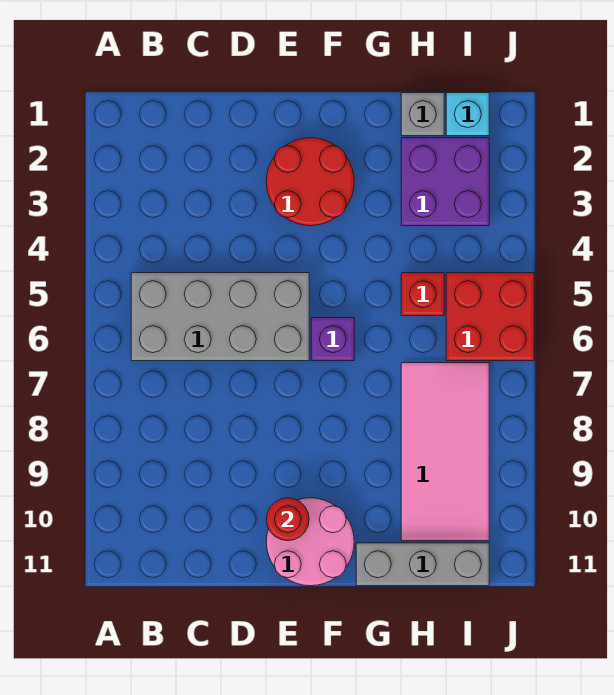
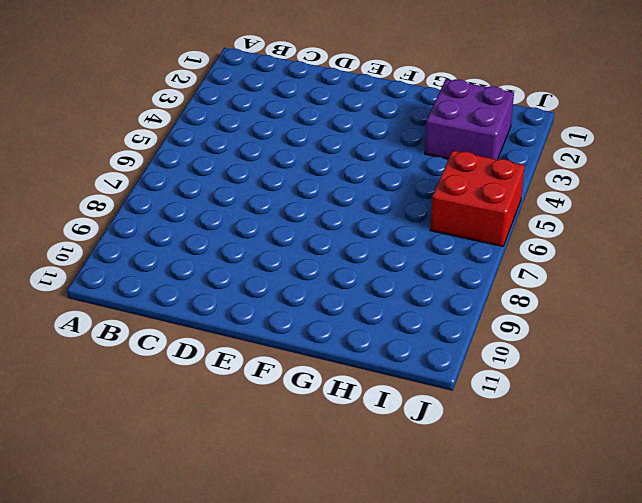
none -> grey brick B5:E6 level 1
none -> red round brick E2:F3 level 1
none -> pink round brick E10:F11 level 1

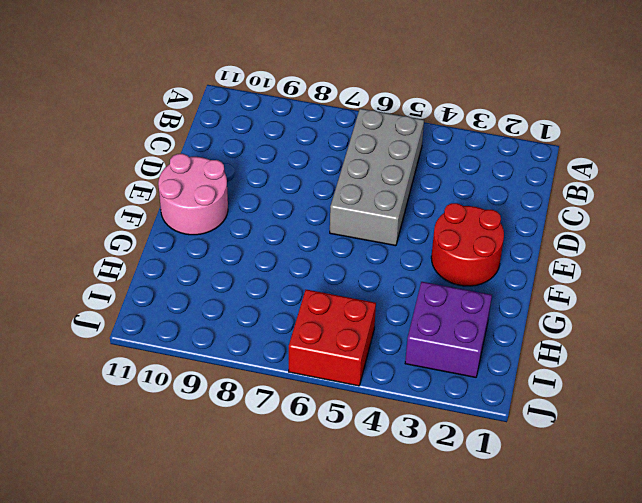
none -> purple brick F6 level 1
none -> grey brick G11:I11 level 1
none -> grey brick H1 level 1

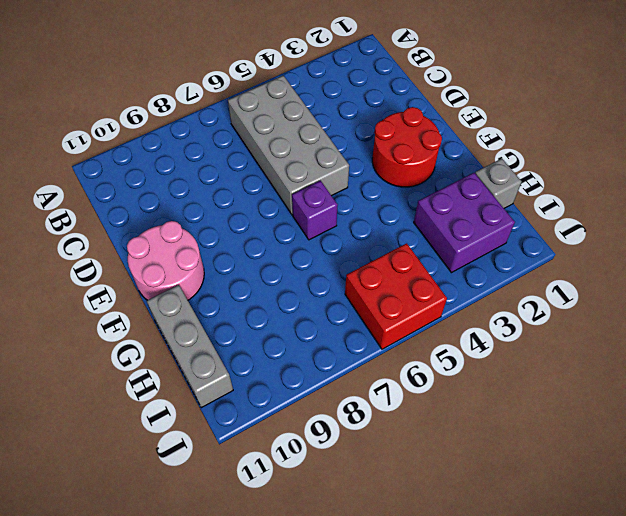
none -> red brick H5 level 1
none -> pink tile H7:I10 level 1
none -> cyan brick I1 level 1

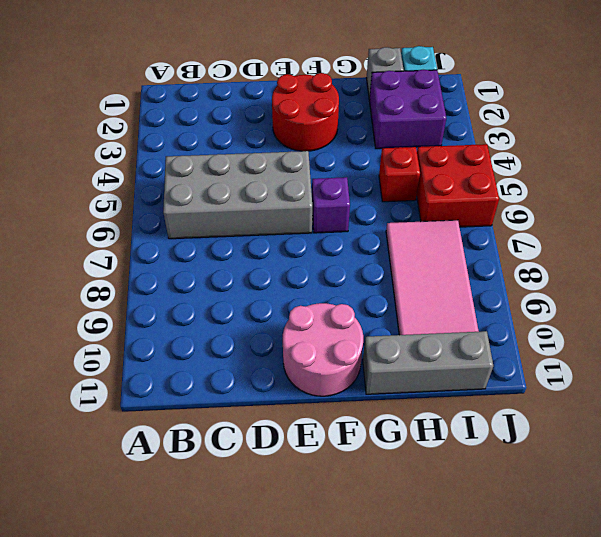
none -> red round brick E10 level 2

